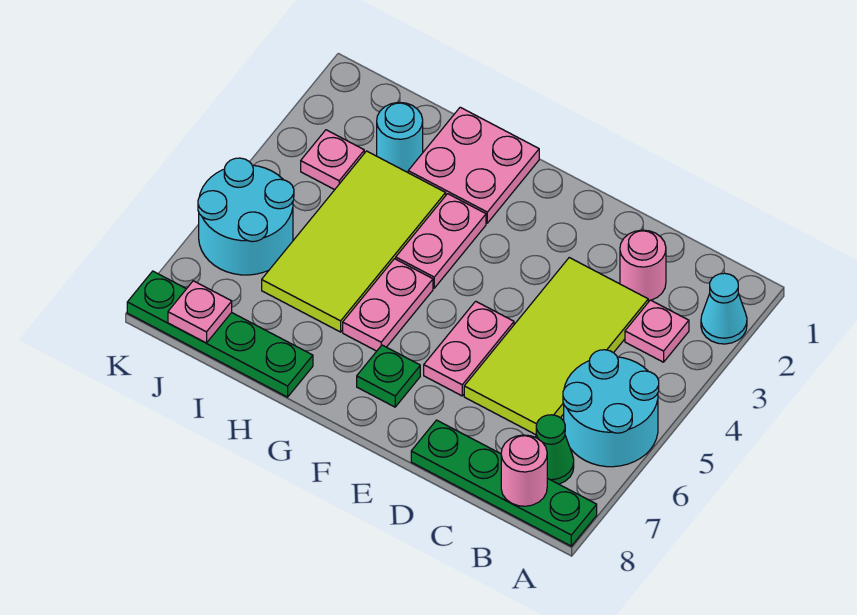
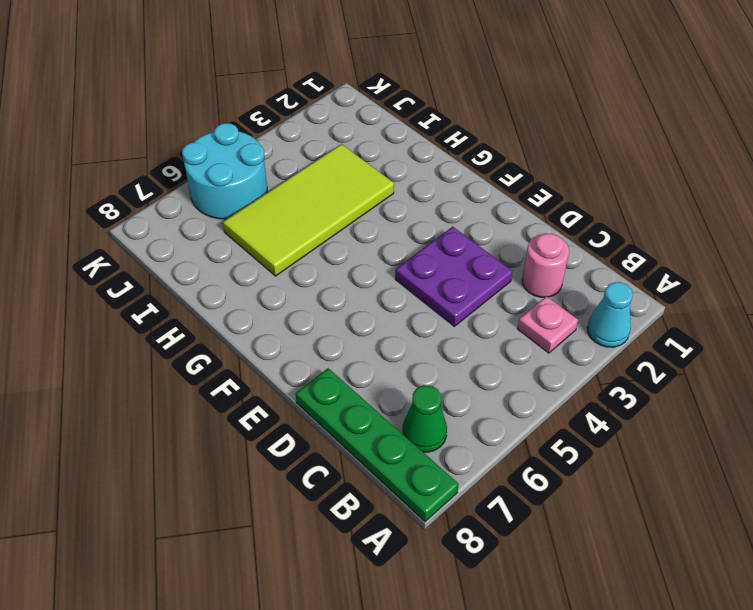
purple plate D3:E4 level 1 -> lime tile C3:D6 level 1
none -> cyan round brick A5:B6 level 1
none -> pink plate E5:E6 level 1
none -> green plate F7 level 1

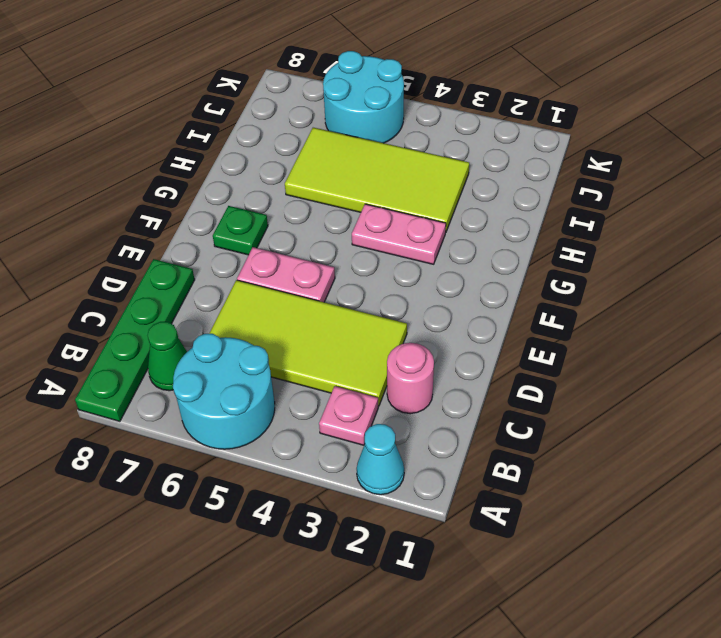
none -> pink plate G1:H2 level 1
none -> pink plate G5:G6 level 1
none -> green plate H8:K8 level 1

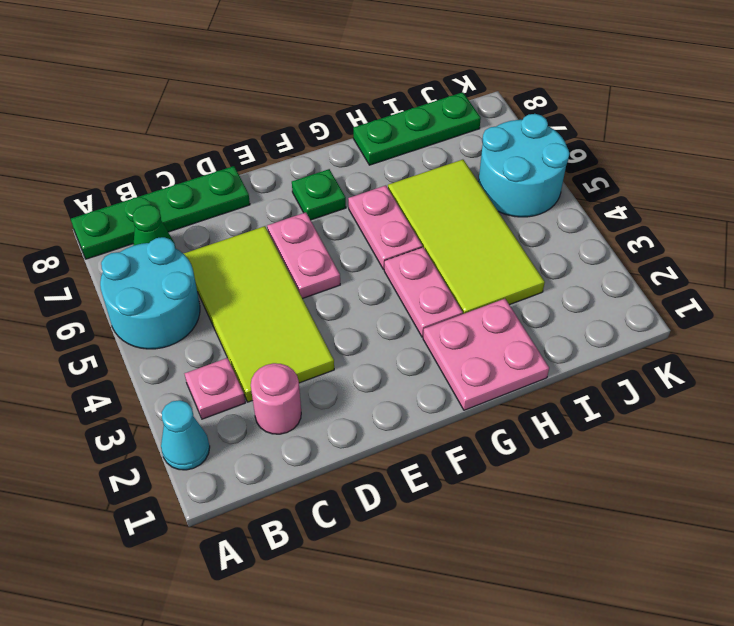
green plate H8:J8 level 1 -> green plate H8:K8 level 1
none -> cyan round brick I2 level 1
none -> pink plate J3 level 1
none -> pink round brick B8 level 2

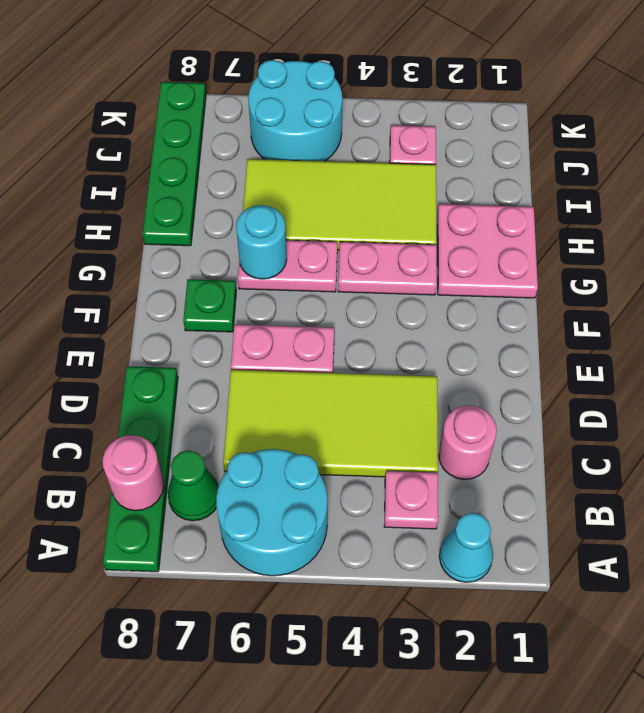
cyan round brick G6 level 2 -> cyan round brick I2 level 1
none -> pink plate J8 level 2

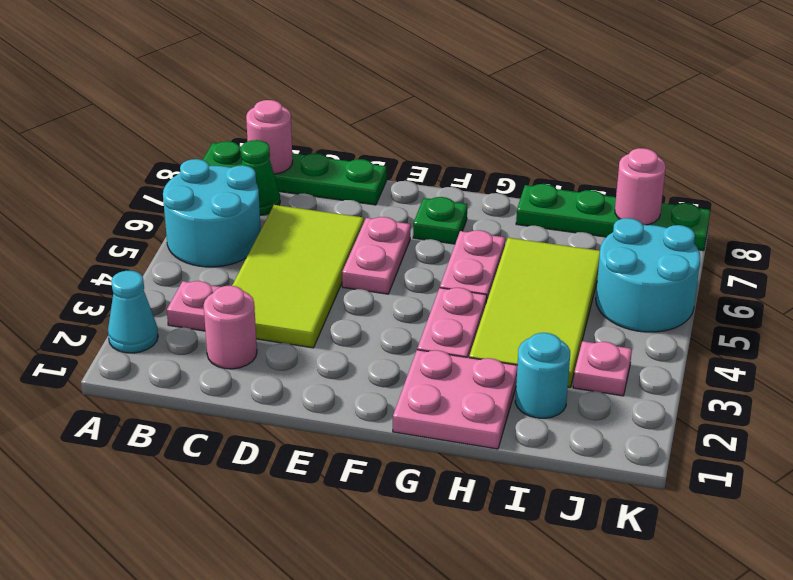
pink round brick J8 level 2 -> pink plate J8 level 2

